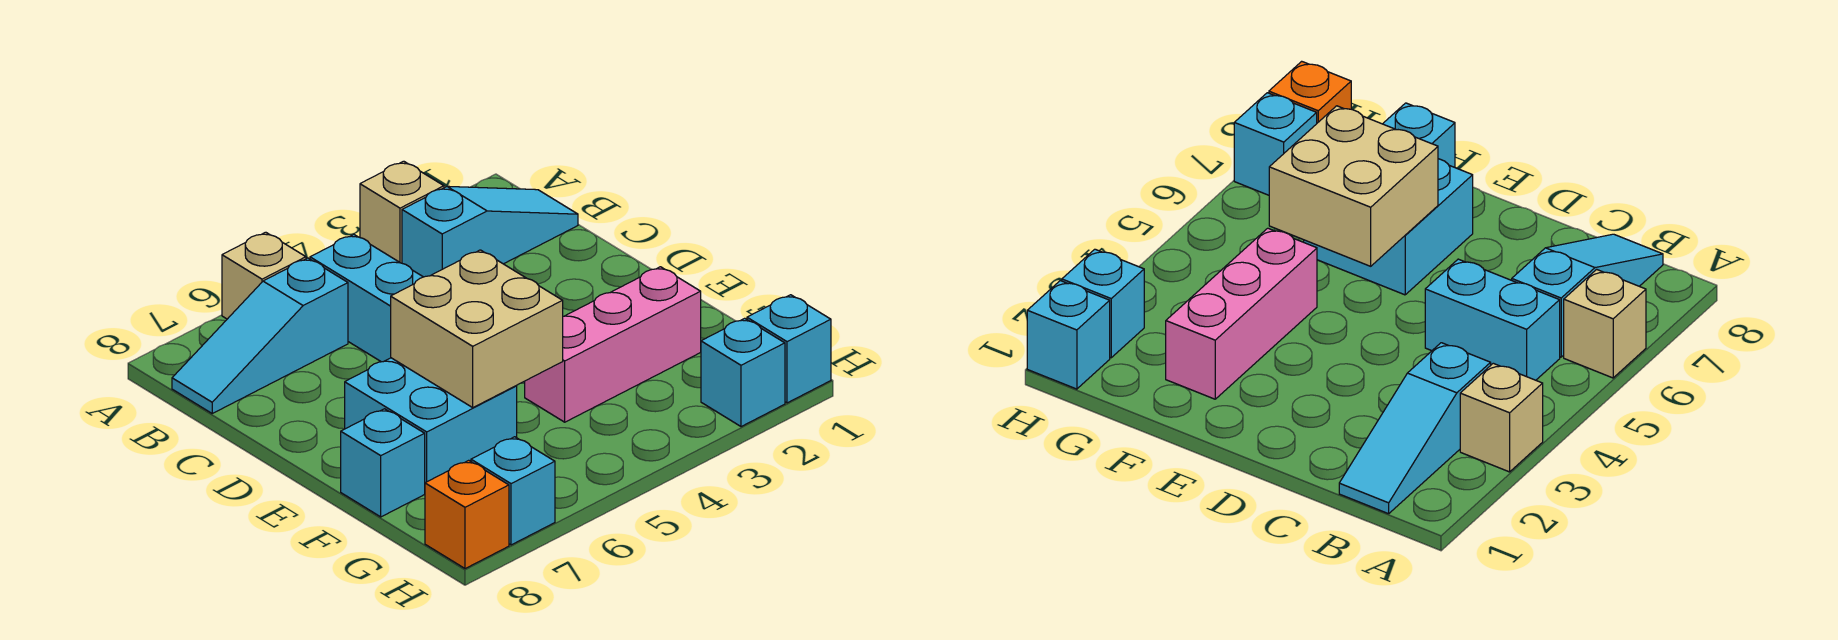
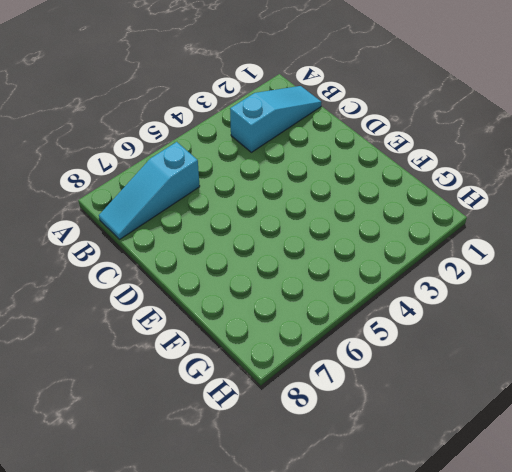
none -> tan brick A3 level 1
none -> tan brick A6 level 1
none -> cyan brick B5:C5 level 1

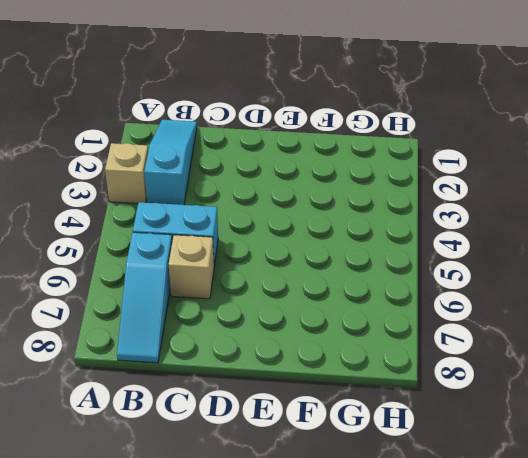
tan brick C6 level 1 -> tan brick A6 level 1
none -> cyan brick E6:F7 level 1
none -> pink brick F2:F4 level 1
none -> cyan brick F8 level 1

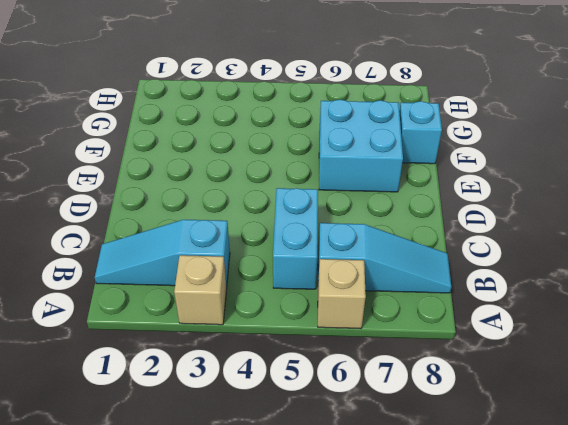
none -> pink brick F2:F4 level 1
none -> cyan brick H1 level 1
none -> cyan brick H2 level 1

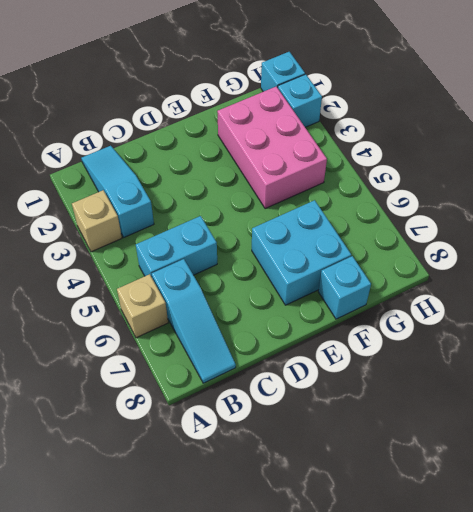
pink brick F2:G4 level 1 -> pink brick F2:F4 level 1
none -> cyan brick H7 level 1
none -> orange brick H8 level 1
none -> tan brick E5:F6 level 2

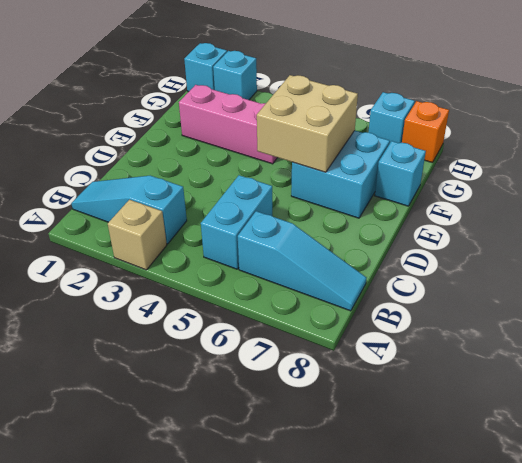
none -> tan brick A6 level 1

